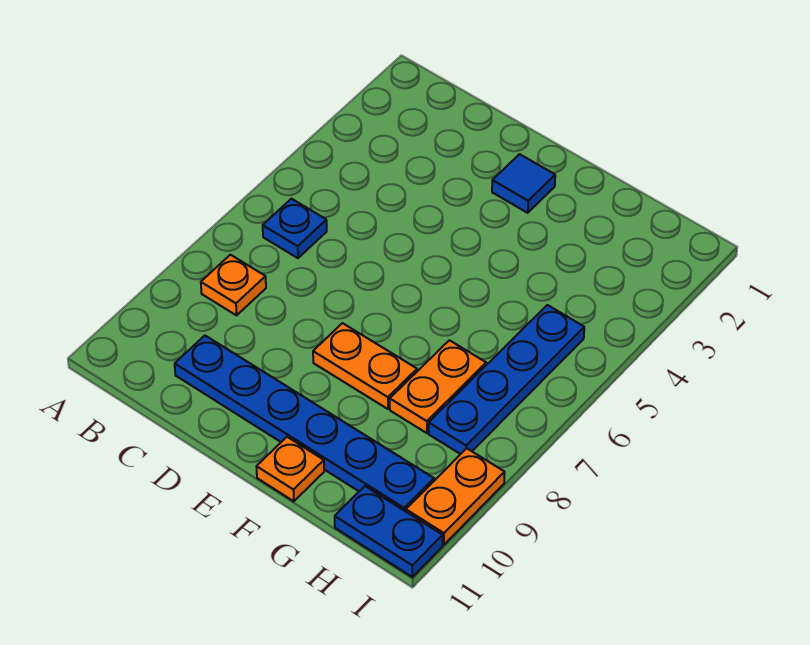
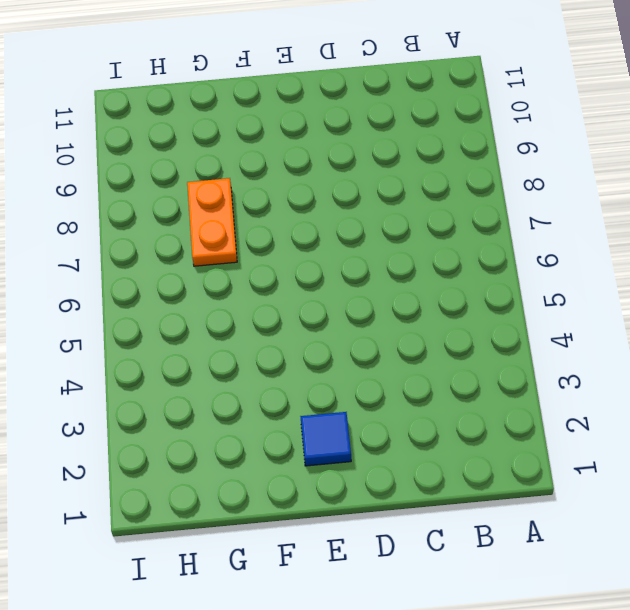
none -> blue plate B6 level 1
none -> orange plate B8 level 1

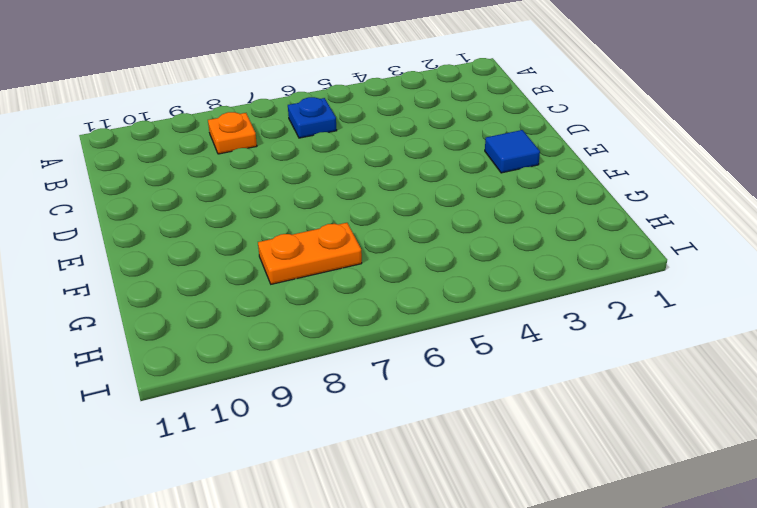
none -> blue plate C10:H10 level 1
none -> orange plate E8:F8 level 1

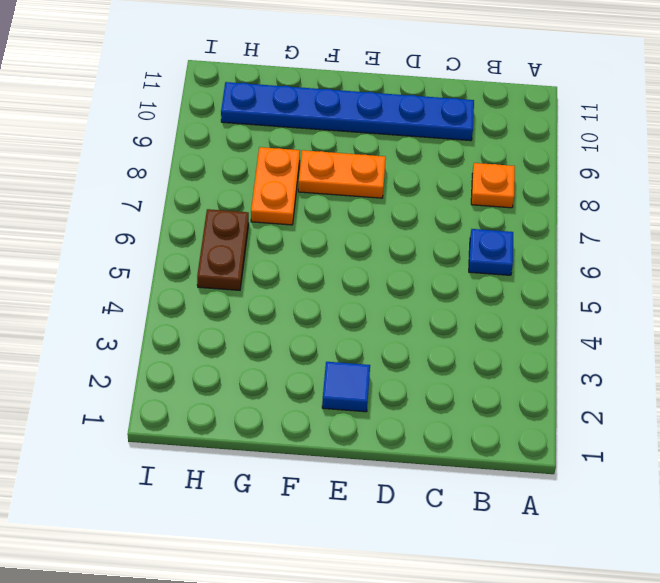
brown plate H5:H6 level 1 -> blue plate H5:H8 level 1
none -> orange plate F11 level 1
none -> blue plate H11:I11 level 1

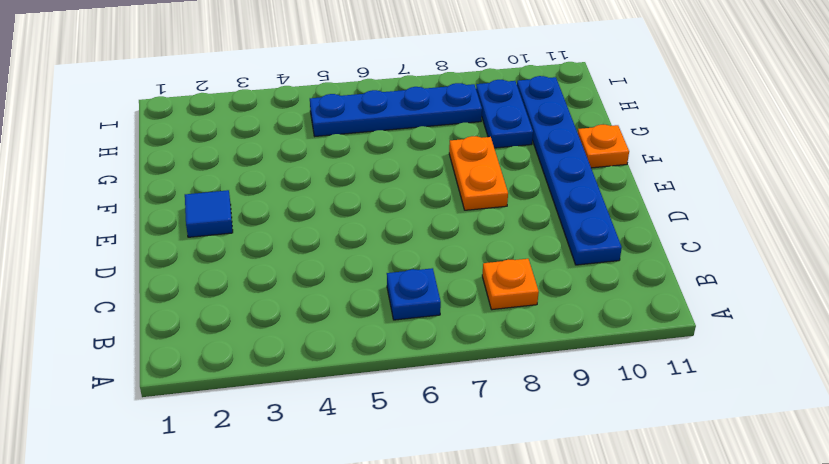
blue plate G9:H9 level 1 -> blue plate H11:I11 level 1
none -> orange plate G7:G8 level 1
none -> orange plate I9:I10 level 1

